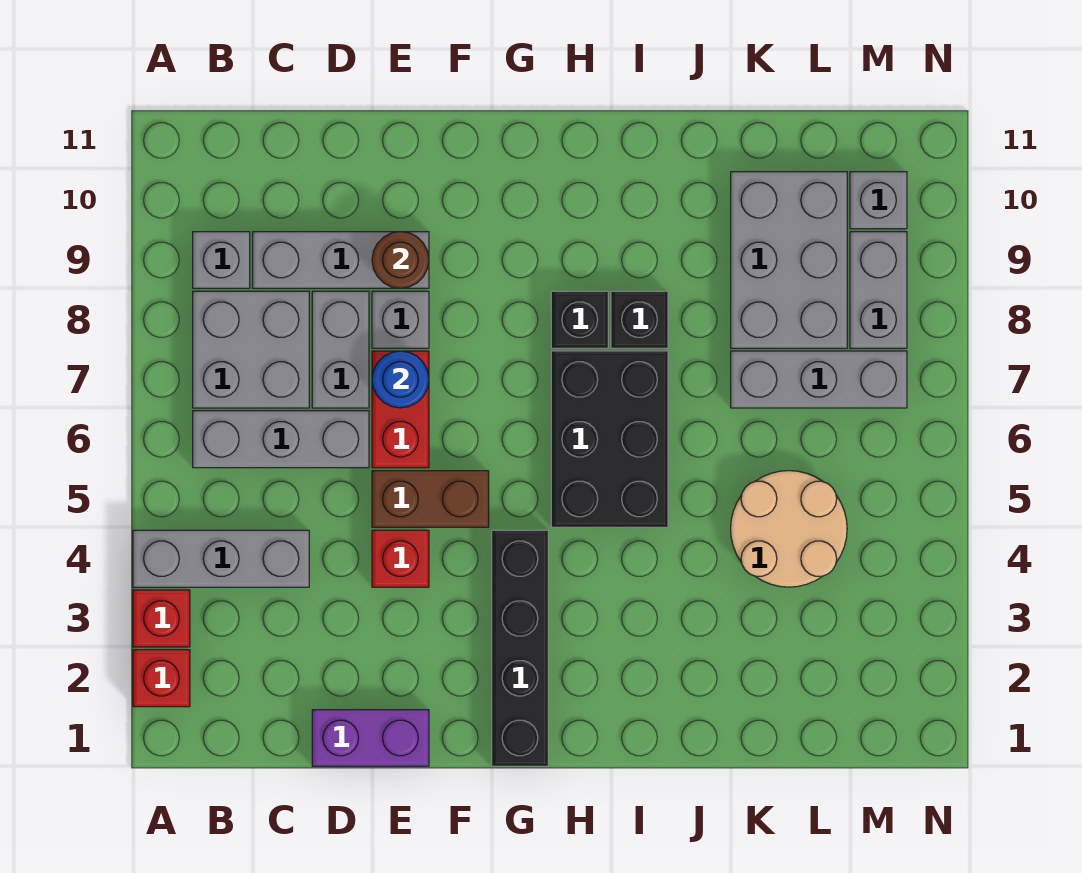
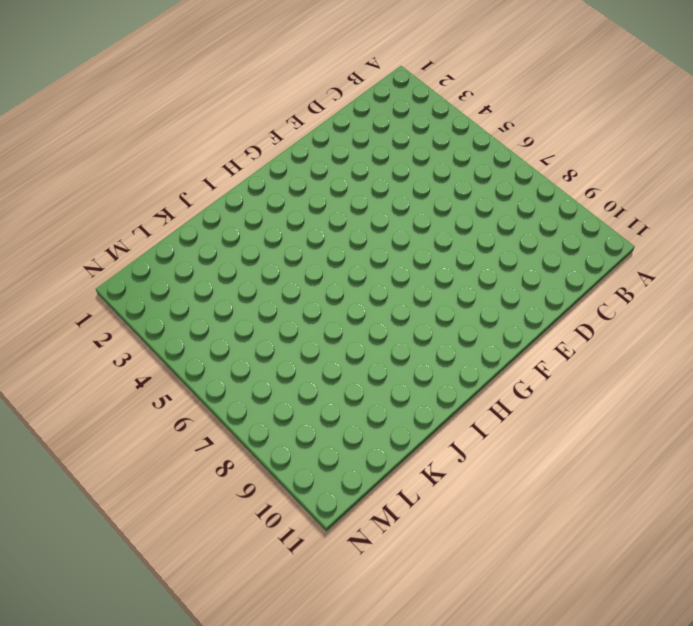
none -> red brick A2 level 1
none -> red brick A3 level 1
none -> grey brick A4:C4 level 1

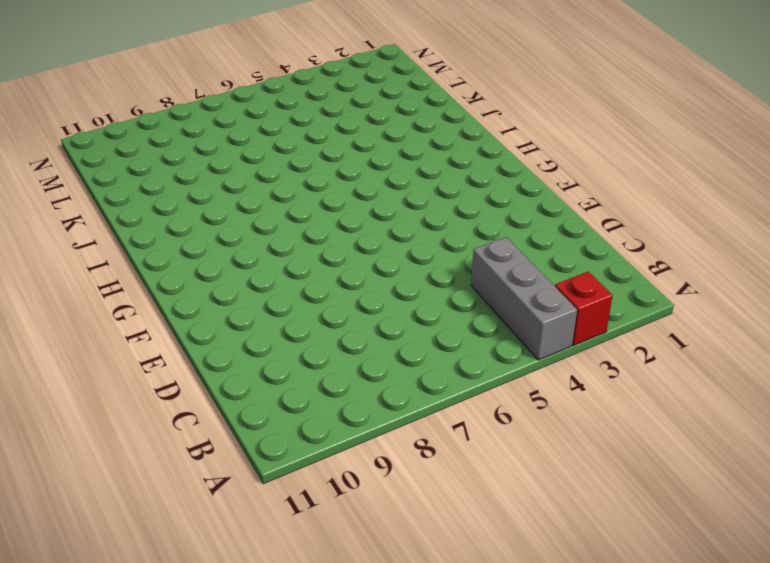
none -> red brick A2 level 1
none -> grey brick B6:D6 level 1
none -> grey brick B7:C8 level 1

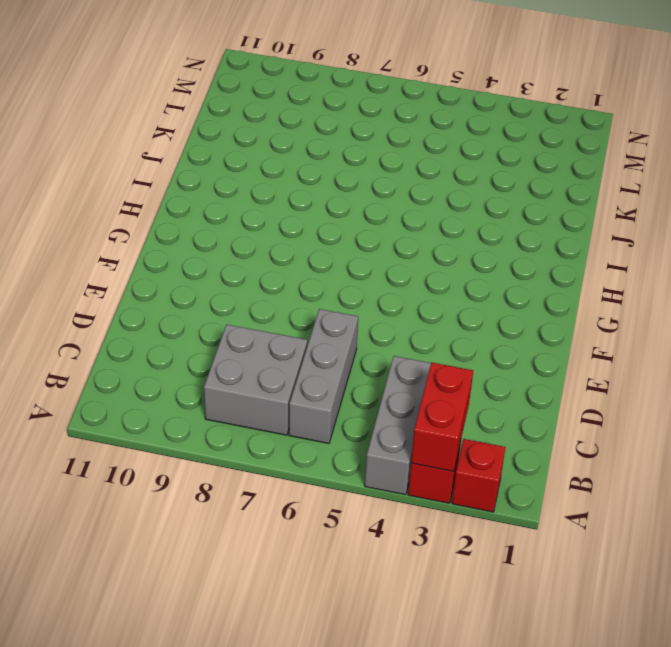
red brick A3:B3 level 2 -> red brick E6:E7 level 1
none -> grey brick B9 level 1
none -> grey brick C9:E9 level 1
none -> purple brick D1:E1 level 1

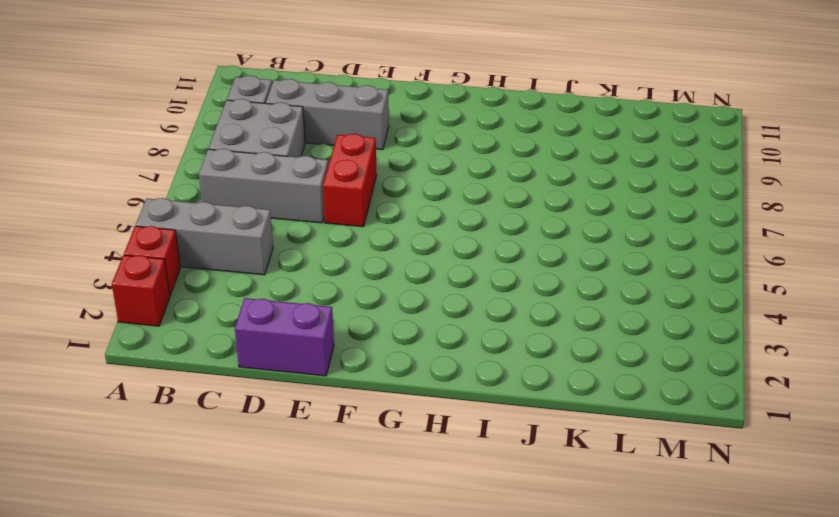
none -> grey brick D7:D8 level 1
none -> red brick E4 level 1
none -> brown brick E5:F5 level 1

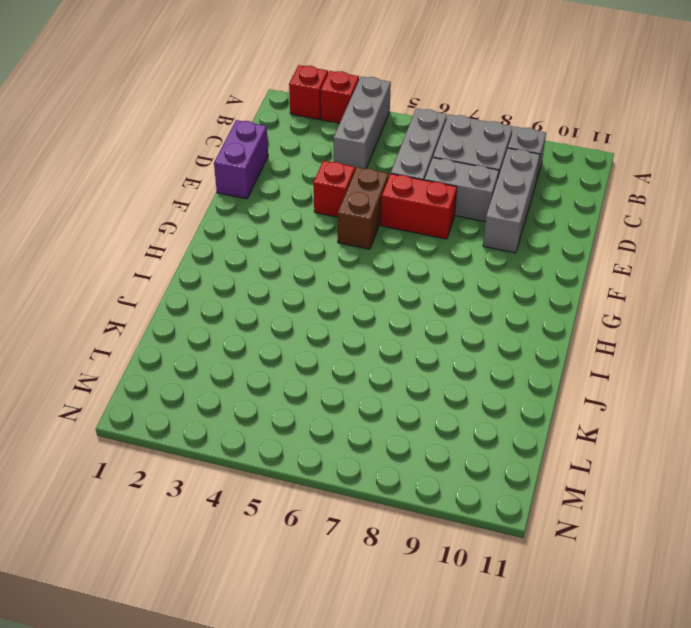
none -> grey brick E8 level 1
none -> black brick G1:G4 level 1
none -> black brick H5:I7 level 1

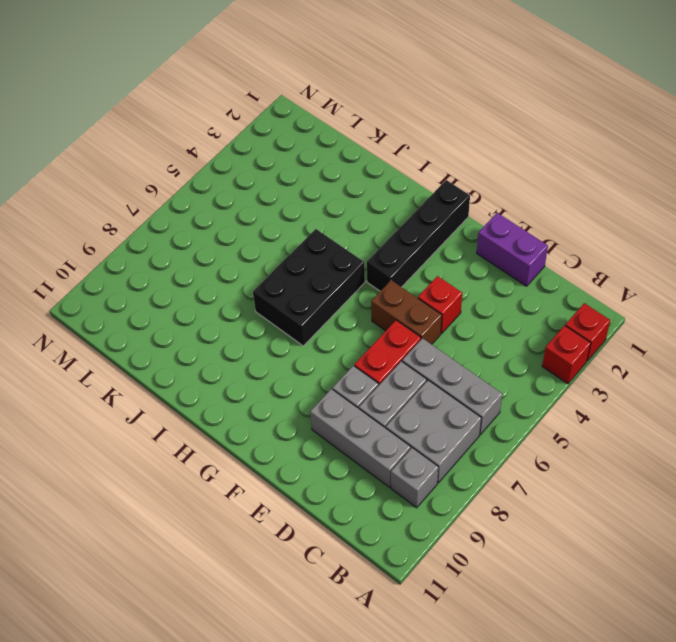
none -> grey brick A4:C4 level 1
none -> black brick H8 level 1
none -> black brick I8 level 1

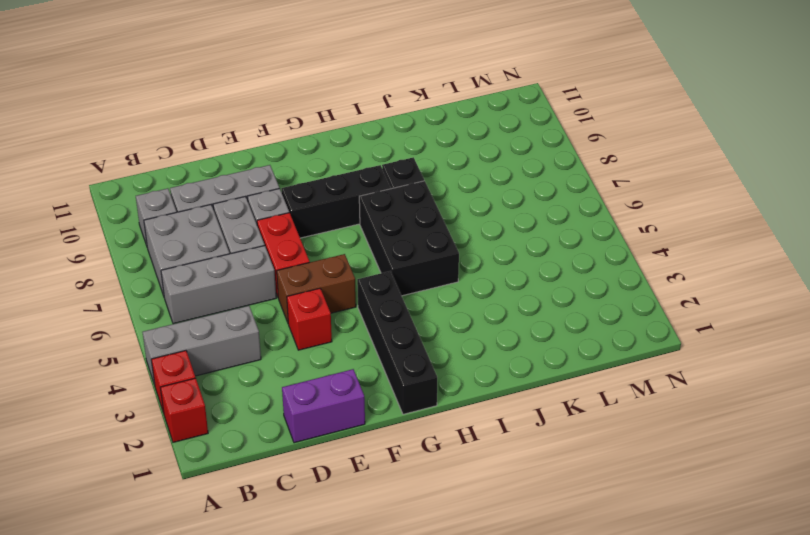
black brick F8:H8 level 1 -> black brick H8 level 1
none -> tan round brick K4:L5 level 1
none -> grey brick K7:M7 level 1
none -> grey brick K8:L10 level 1

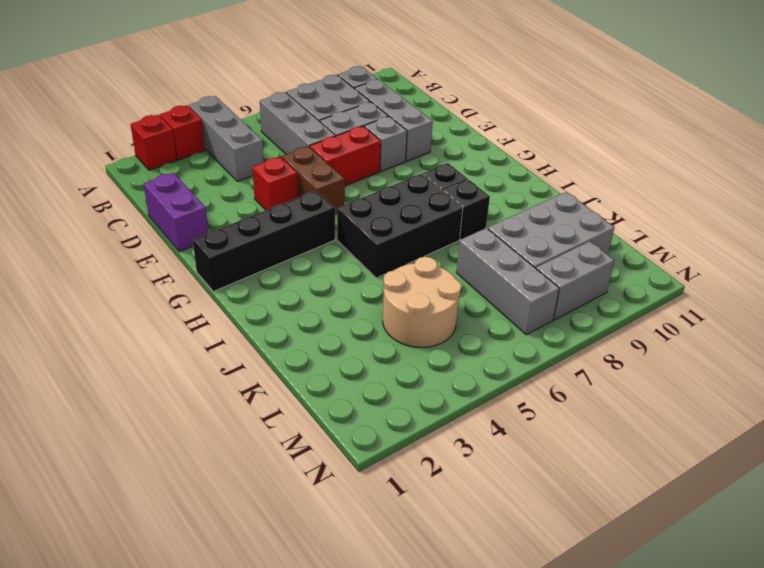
none -> grey brick M10 level 1
none -> blue round brick E7 level 2
none -> brown round brick E9 level 2

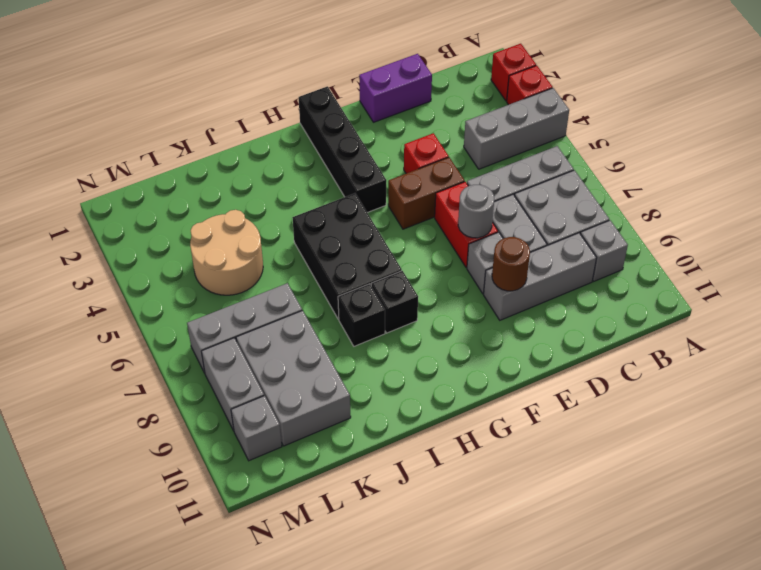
grey round brick E7 level 2 -> blue round brick E7 level 2

